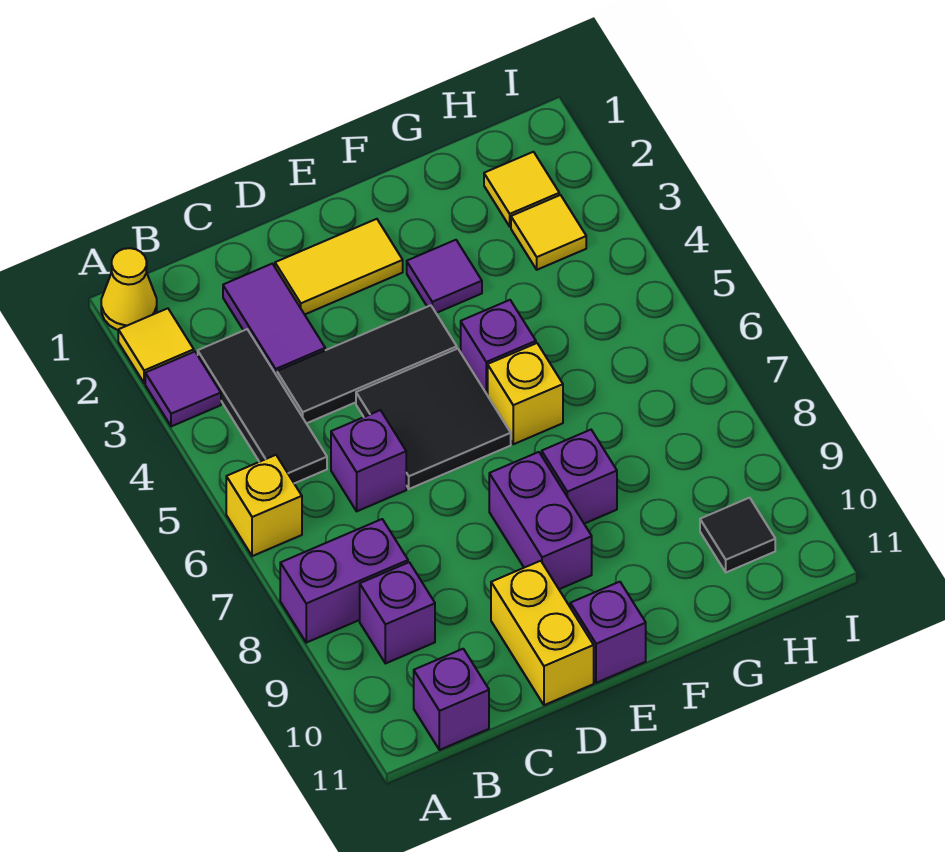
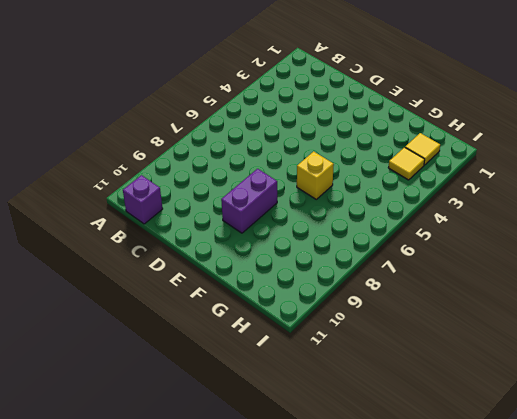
none -> yellow cone A1 level 1
none -> yellow tile A2 level 1
none -> purple tile A3 level 1

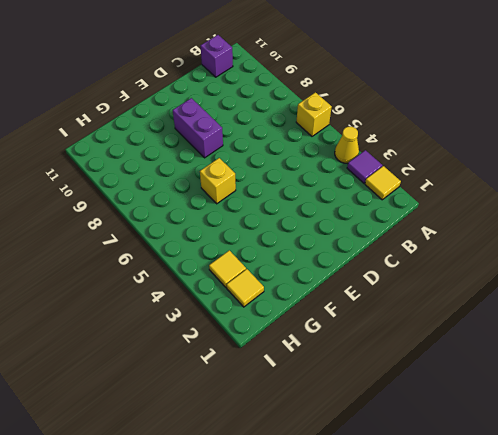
yellow cone A4 level 1 -> yellow cone A1 level 1
none -> purple brick A8:B8 level 1
none -> black tile B3:B5 level 1
none -> purple brick B9 level 1

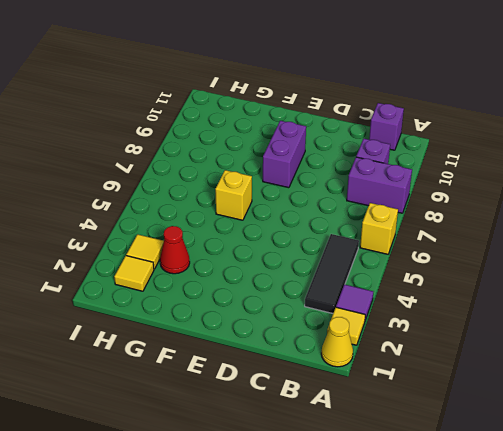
red cone G3 level 1 -> none
none -> purple tile C2:C3 level 1
none -> black tile C4:E4 level 1
none -> purple brick C6 level 1

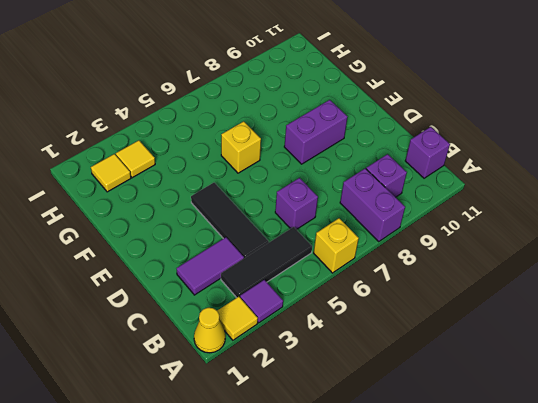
none -> yellow tile D2:E2 level 1
none -> black tile D5:E6 level 1
none -> yellow brick D10:D11 level 1

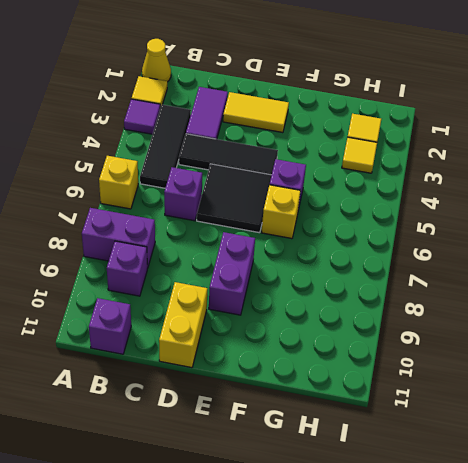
none -> purple brick E11 level 1
none -> purple tile F3 level 1
none -> purple brick F8 level 1

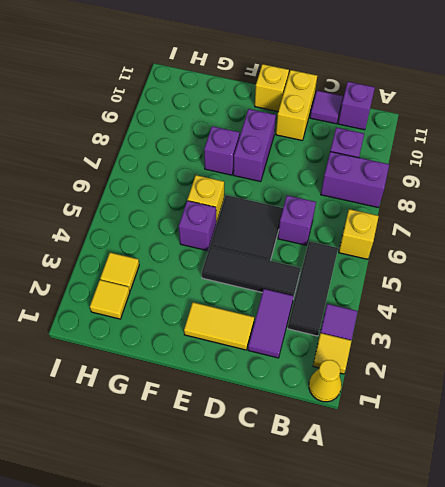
purple tile C11 level 1 -> purple tile F3 level 1
yellow brick E11 level 1 -> purple brick E11 level 1
none -> black tile H10 level 1

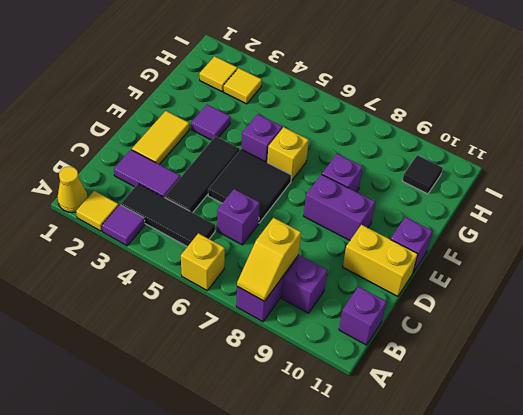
yellow slope A8:B8 level 2 top B -> none

